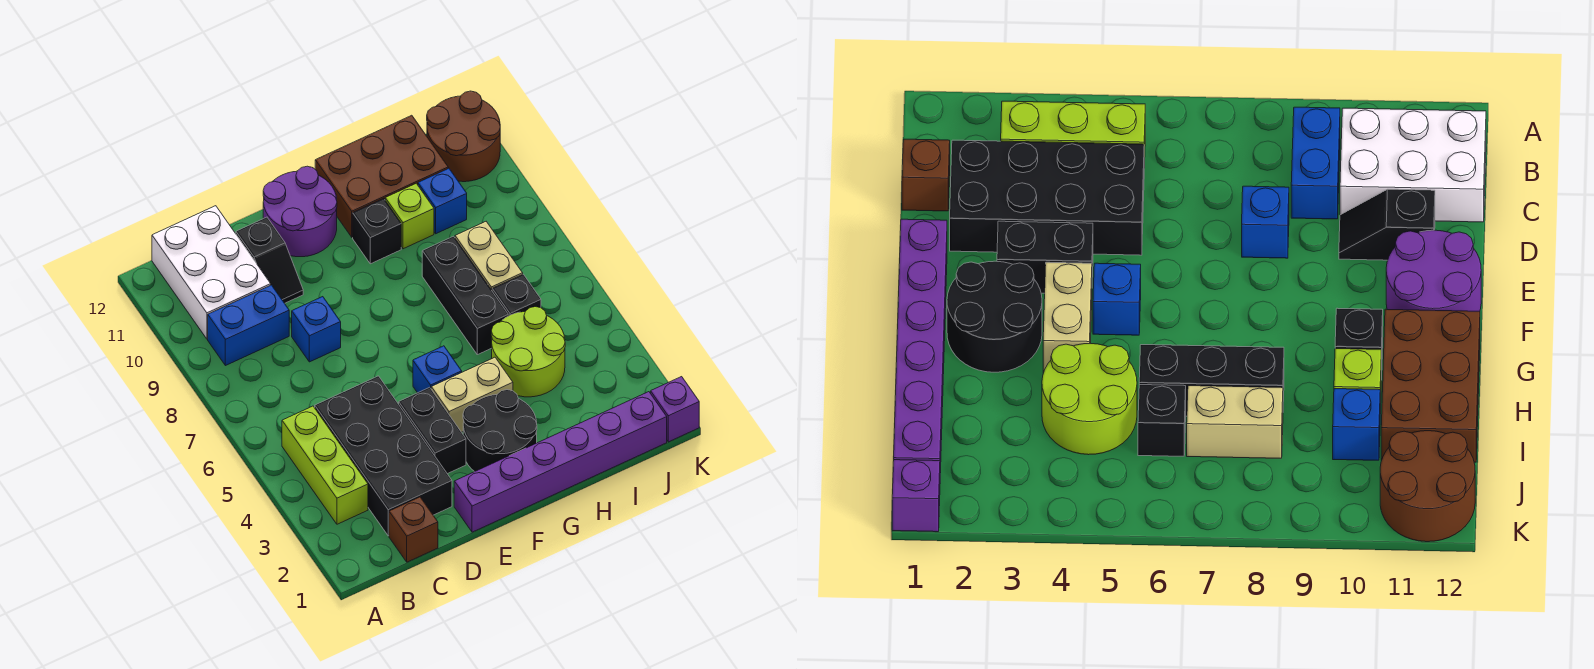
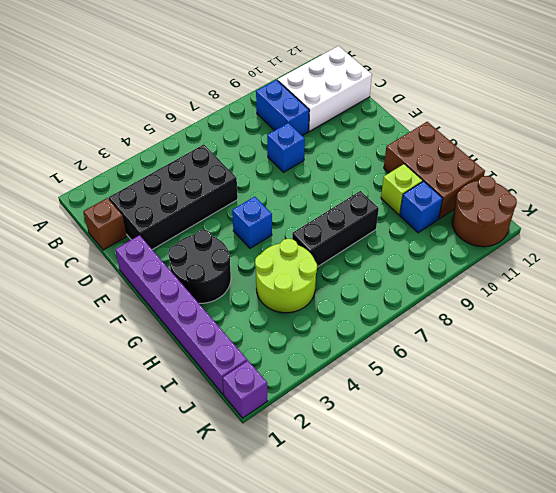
none -> lime brick B3:B5 level 1
none -> black slope D10:D11 level 1 top 11
none -> black brick E3:E4 level 1

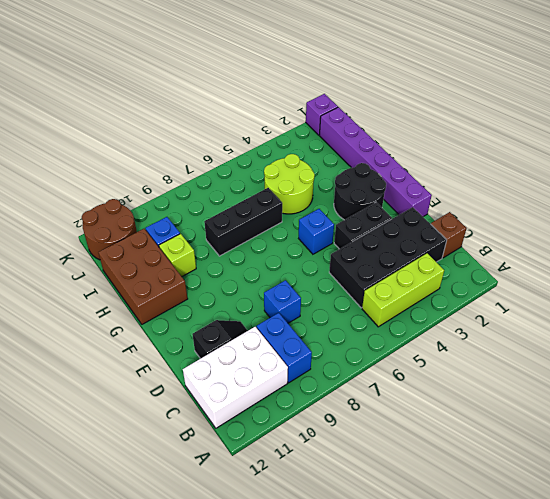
none -> purple round brick E11:F12 level 1
none -> tan brick F4:G4 level 1
none -> black brick G10 level 1

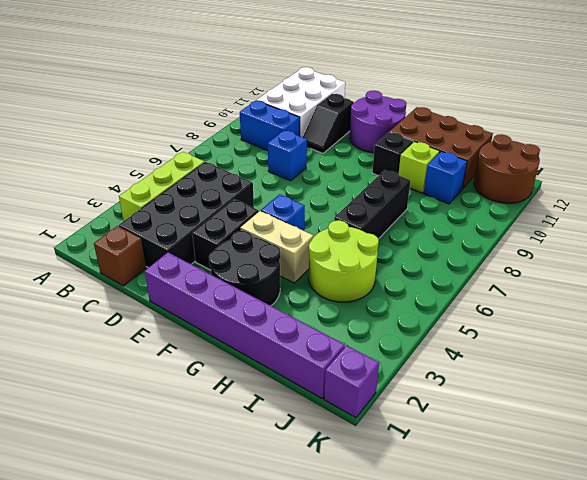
none -> black brick I6 level 1
none -> tan brick I7:I8 level 1

